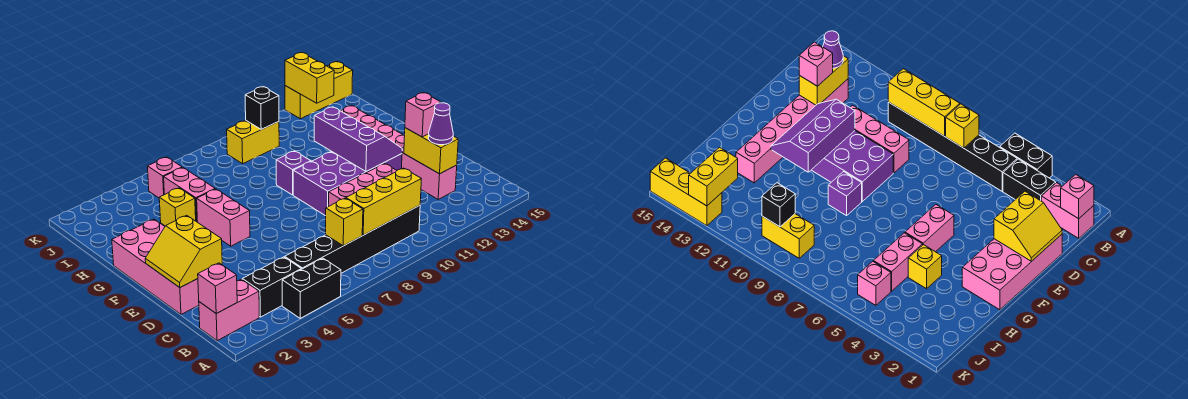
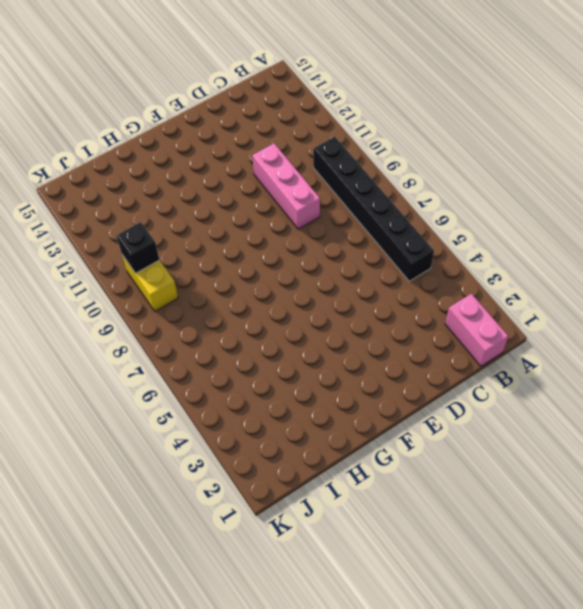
none -> black brick A4:A5 level 1
none -> black brick B3:B4 level 1
none -> pink brick C13:H13 level 1

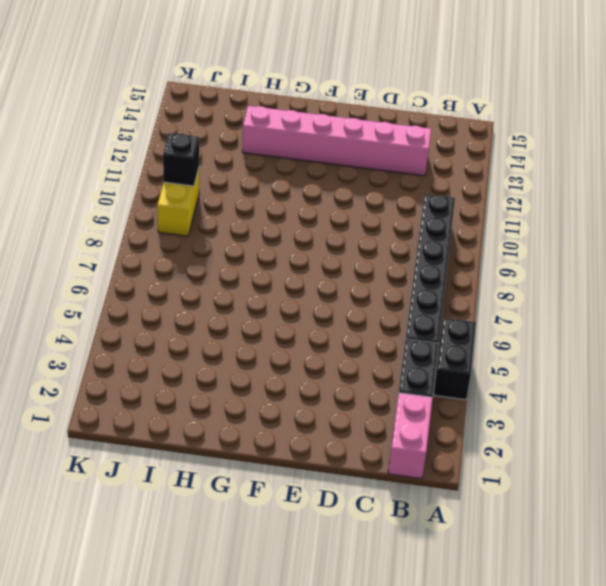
none -> pink brick D1:G2 level 1
none -> pink brick D9:D11 level 1
none -> purple brick E9:F12 level 1

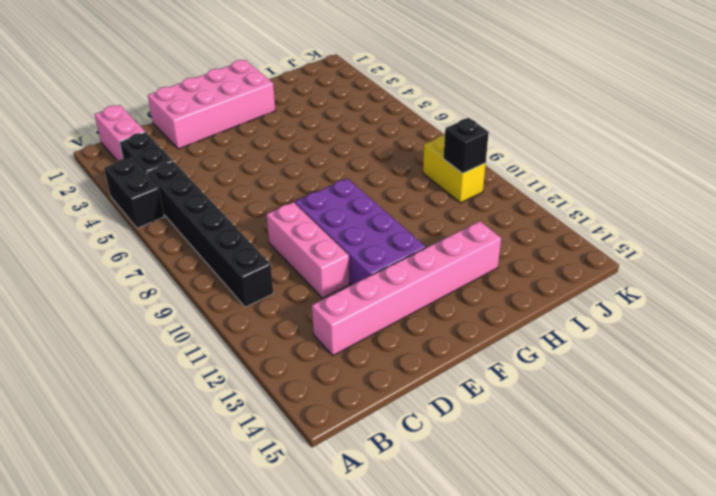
none -> pink brick F5:G5 level 1
none -> purple brick G9 level 1
none -> yellow brick H4 level 1

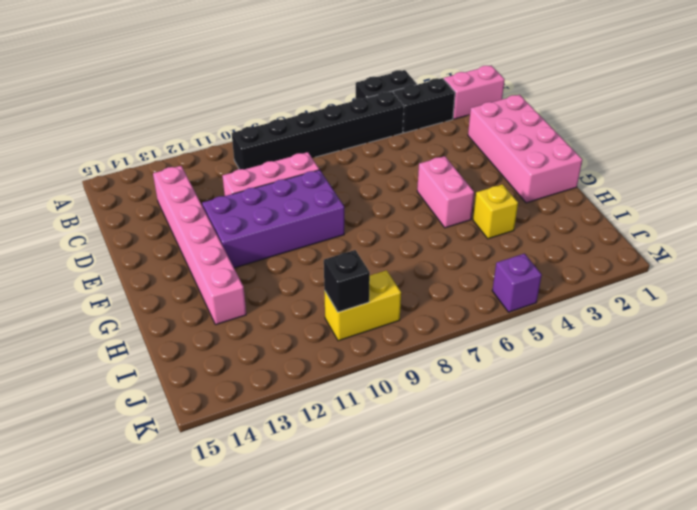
purple brick K5 level 1 -> purple brick G9 level 1
none -> pink brick H5:I5 level 1
none -> pink brick J5 level 1
none -> yellow brick K13:K15 level 1

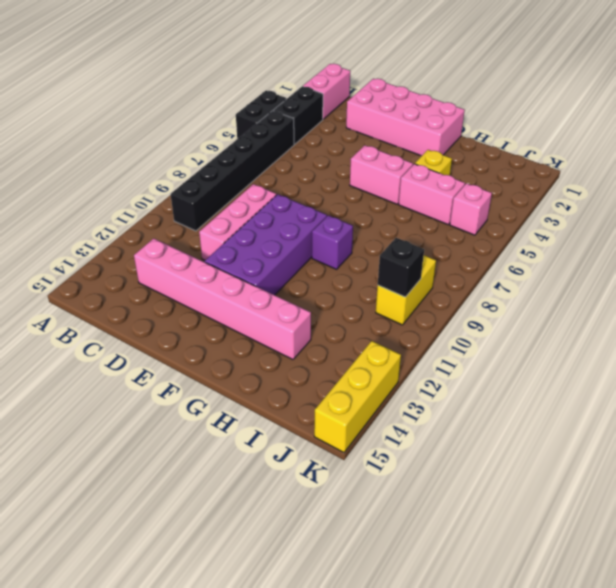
none -> pink brick B1 level 2
none -> yellow brick B7 level 2
none -> yellow brick B8:B10 level 2

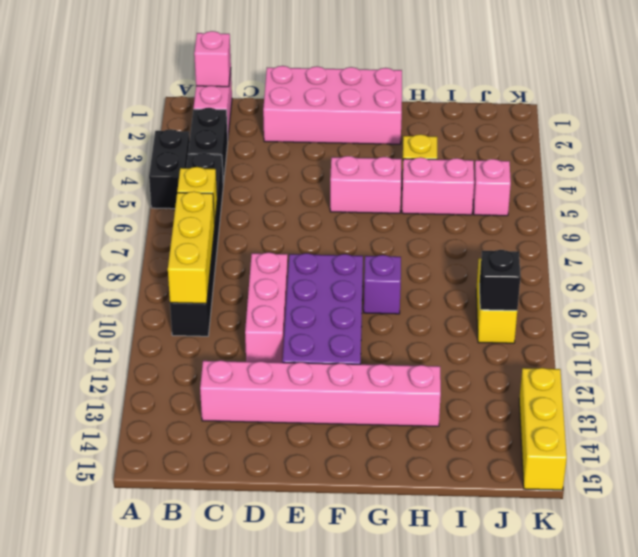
none -> yellow brick C13:D13 level 2
none -> yellow slope D1:E2 level 2 top 2
none -> purple slope E11:G12 level 2 top 11

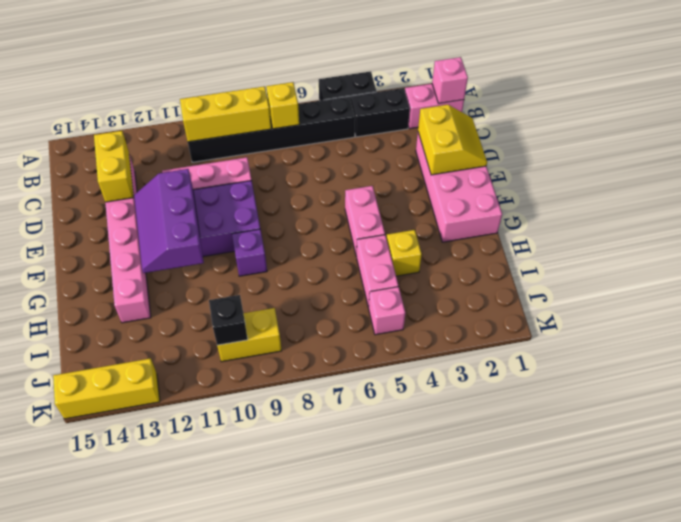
none -> yellow brick J13:K13 level 2
none -> purple cone C13 level 3
none -> pink brick D13 level 3

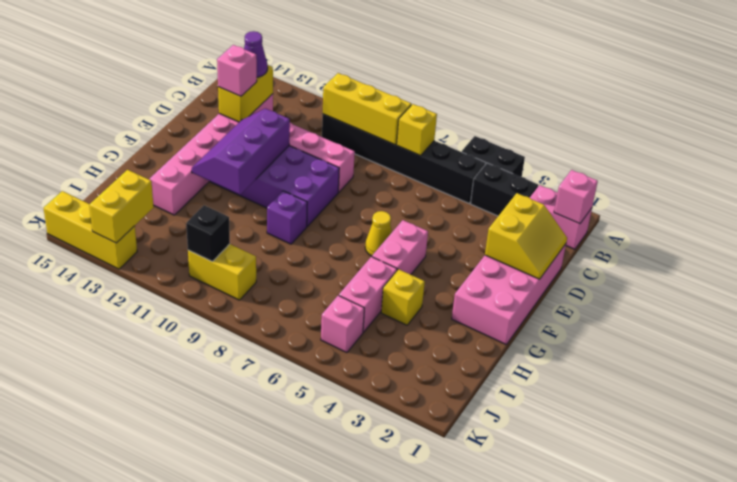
yellow cone F6 level 1 -> none

